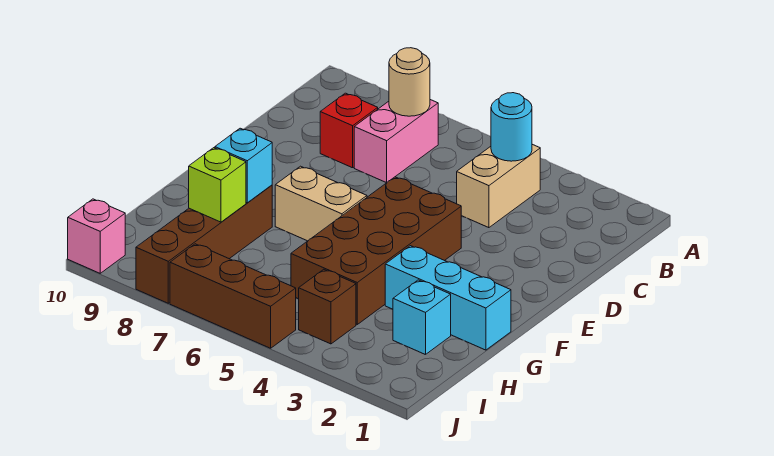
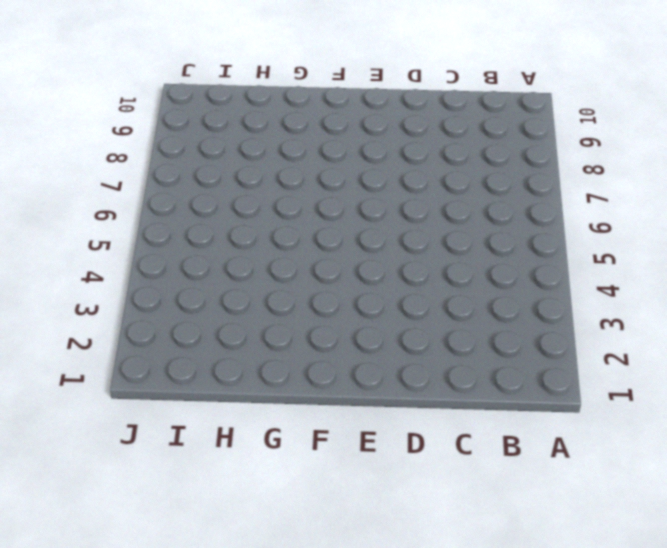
none -> tan brick B4:C4 level 1
none -> pink brick B7:C7 level 1
none -> red brick C8 level 1

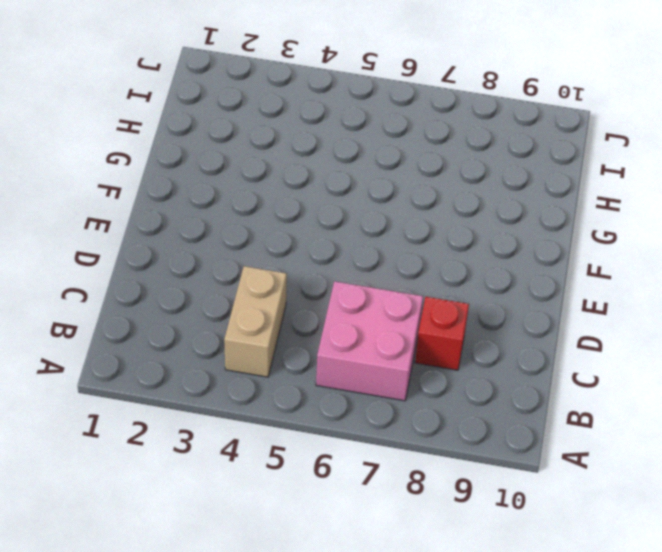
pink brick B6:C7 level 1 -> pink brick B7:C7 level 1
none -> brown brick E4:H5 level 1
none -> tan brick F6:F7 level 1
none -> cyan brick G1:G3 level 1

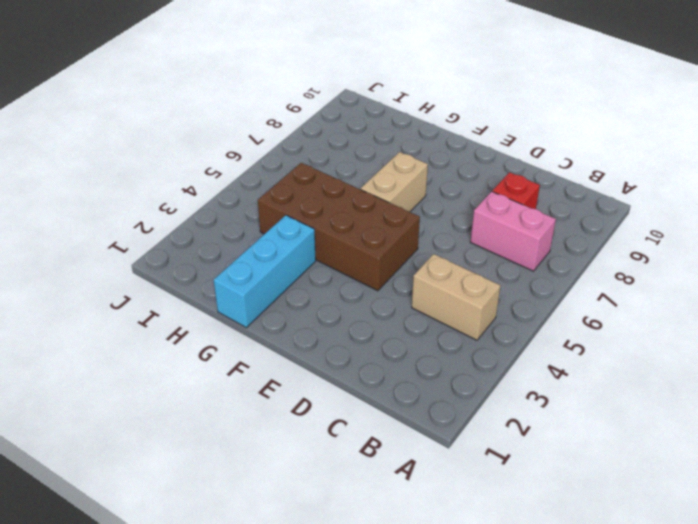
none -> brown brick G8:J8 level 1
none -> cyan brick H2 level 1
none -> brown brick I4 level 1

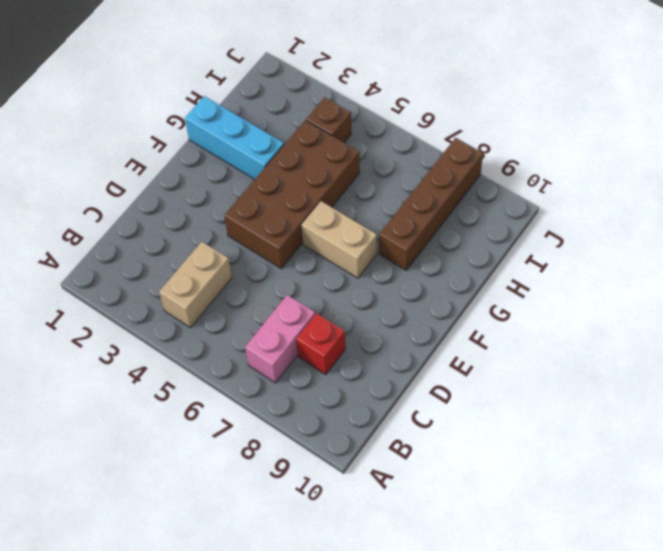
none -> cyan brick H2 level 1
none -> brown brick J5:J7 level 1
none -> pink brick J10 level 1

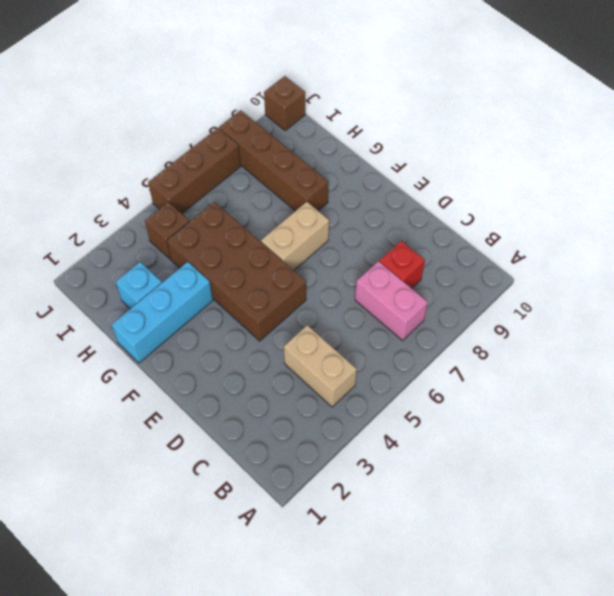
brown brick J10 level 1 -> pink brick J10 level 1
none -> cyan round brick B4 level 2
none -> tan round brick B7 level 2
none -> cyan brick G8 level 2

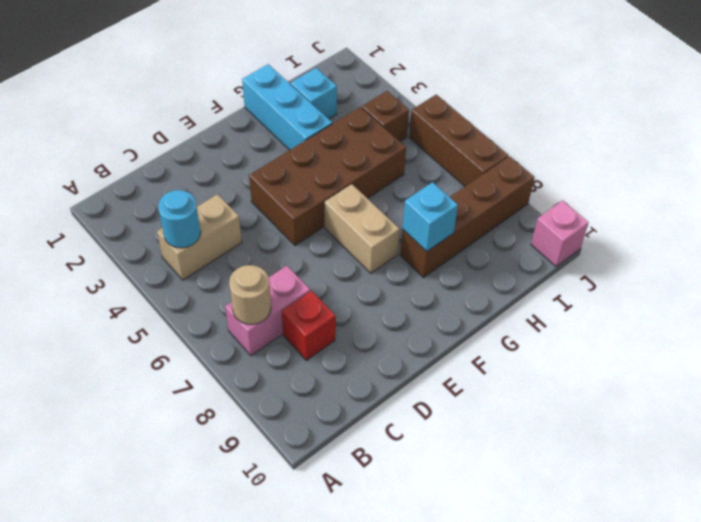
none -> lime brick H8 level 2

